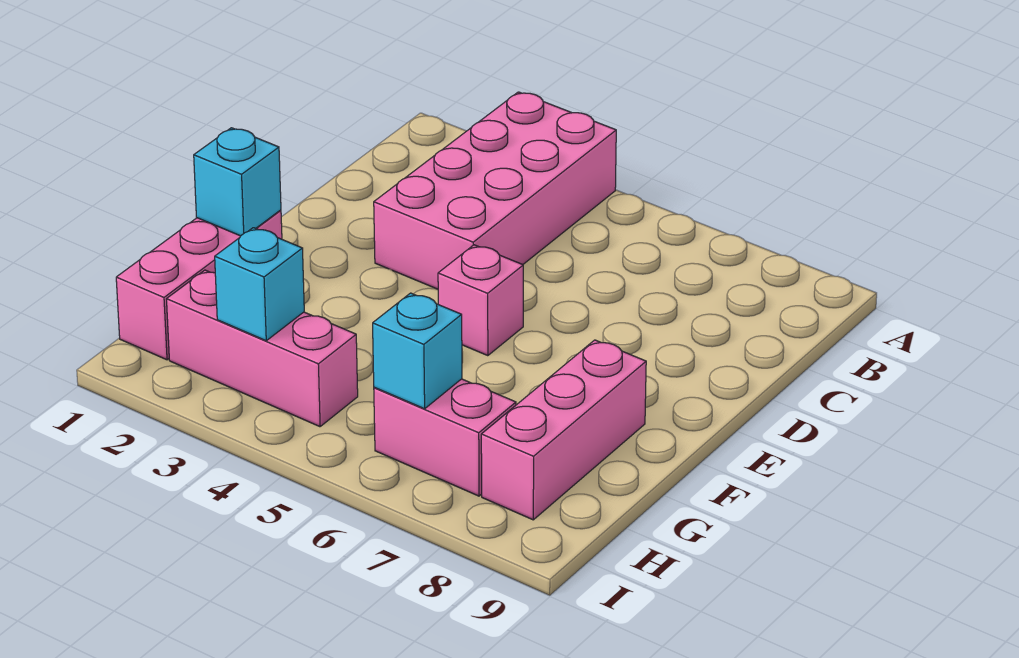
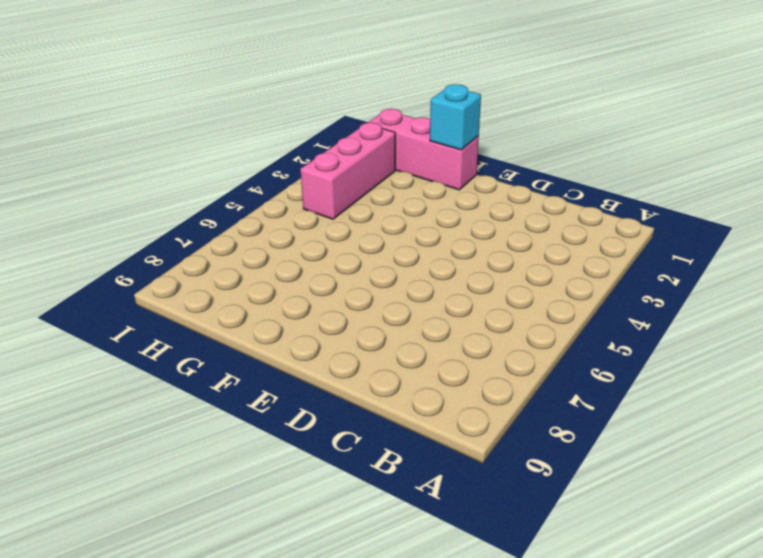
none -> pink brick A3:D4 level 1
none -> pink brick E5 level 1

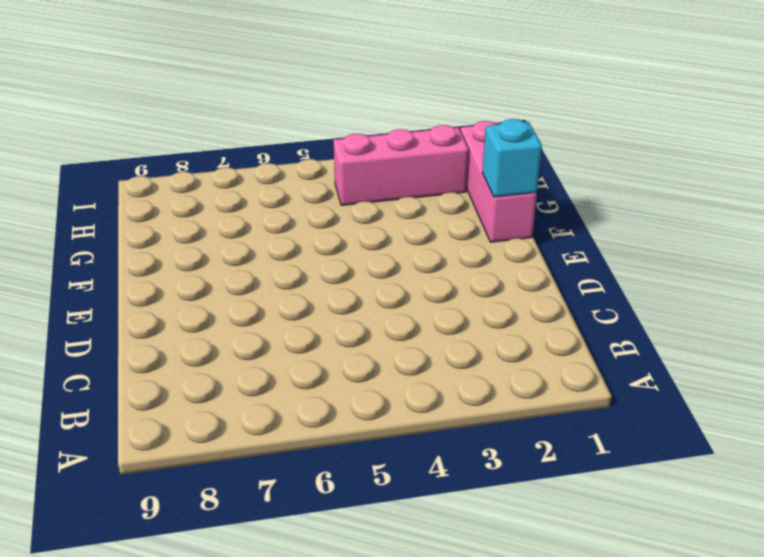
none -> pink brick A3:D4 level 1
none -> pink brick E5 level 1

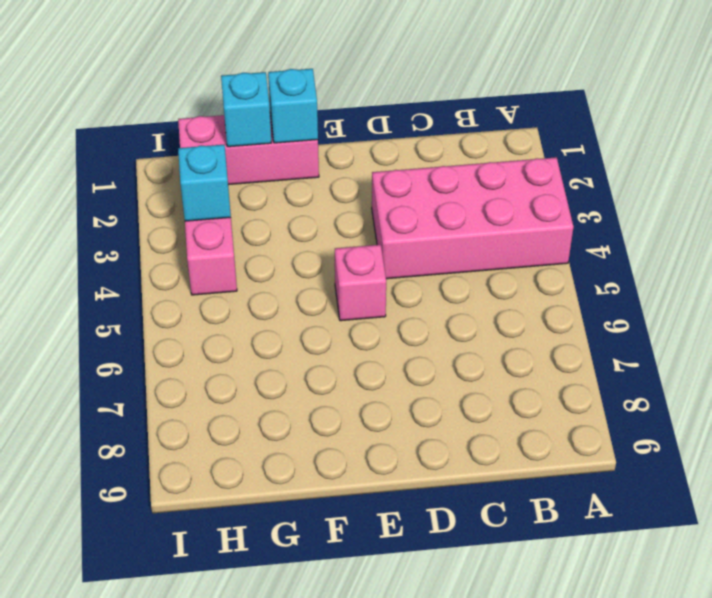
cyan brick G1 level 2 -> cyan brick H6 level 2
none -> pink brick F8:H8 level 1
none -> pink brick H6:H7 level 1

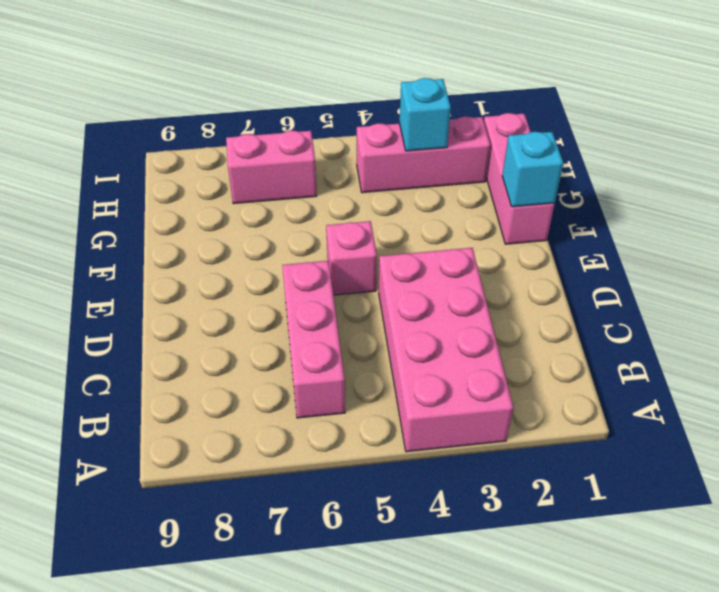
pink brick B6:D6 level 1 -> pink brick F8:H8 level 1
none -> cyan brick H6 level 2

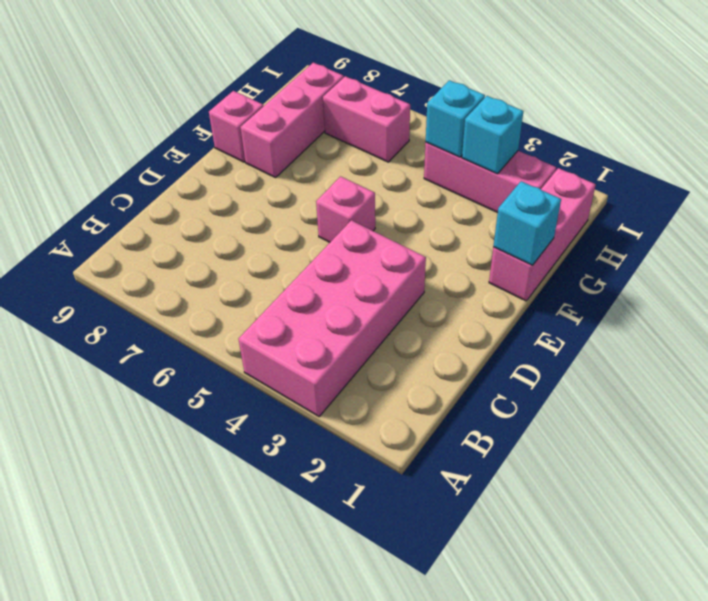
pink brick F9 level 1 -> none
cyan brick H4 level 2 -> cyan brick H6 level 2

